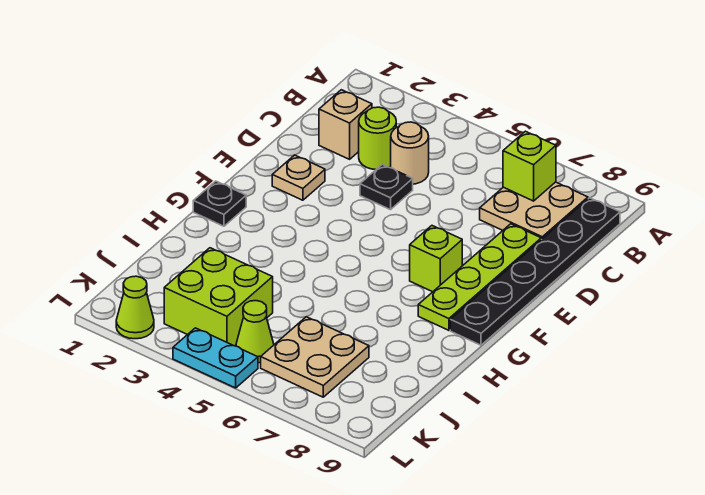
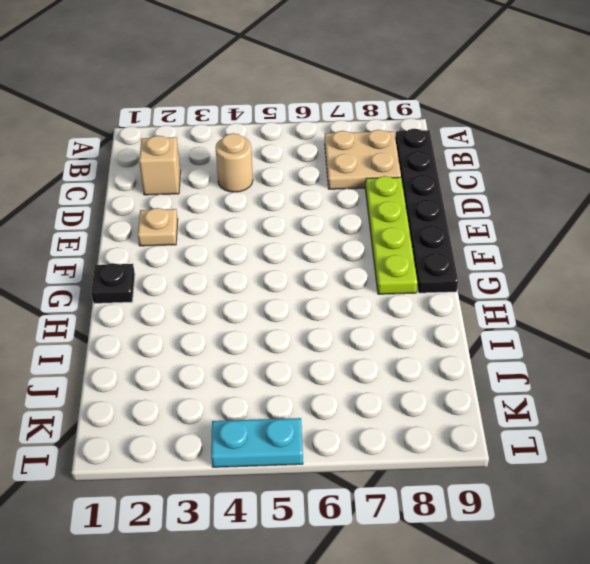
none -> lime round brick C3 level 1
none -> black plate D4 level 1
none -> lime brick F7 level 1

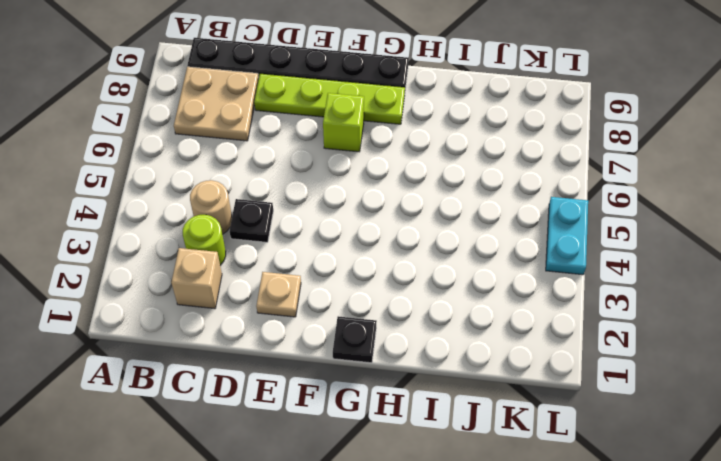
none -> lime brick J3:K4 level 1
none -> tan plate J6:K7 level 1
none -> lime cone K5 level 1

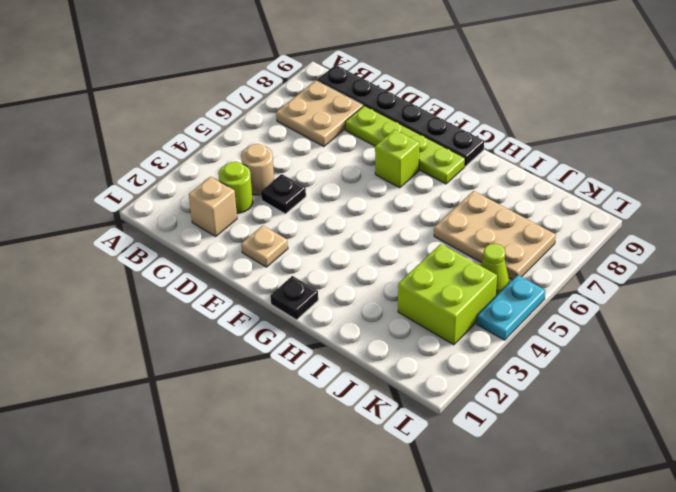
tan plate I6:K7 level 1 -> tan plate J6:K7 level 1
none -> lime cone L2 level 1
none -> lime brick B7 level 2

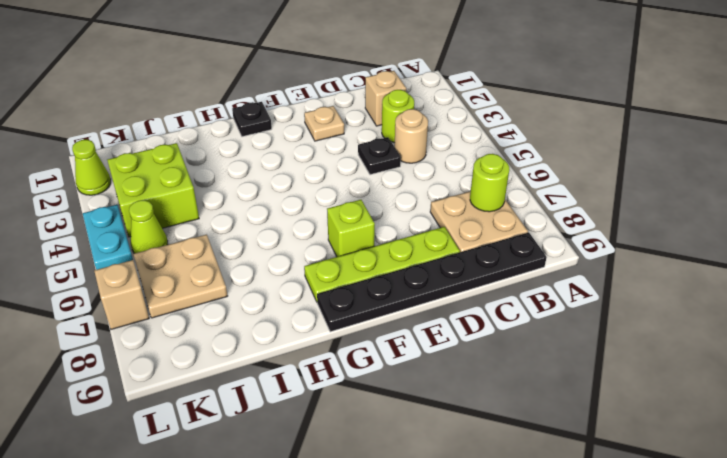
lime round brick B7 level 2 -> lime brick B7 level 2
tan brick L7 level 1 -> none

